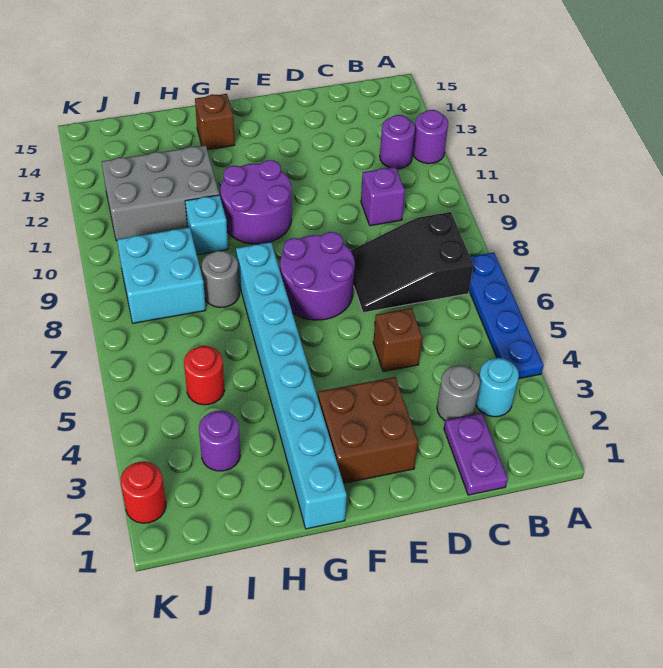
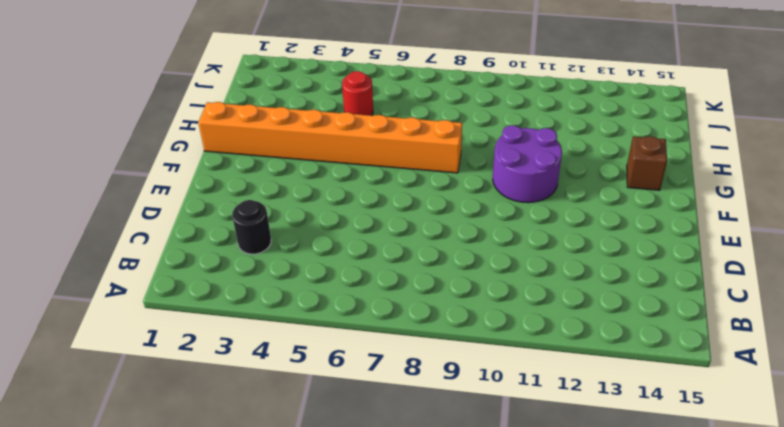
black round brick C3 level 1 -> grey round brick C3 level 1
orange brick G1:G8 level 1 -> cyan brick G1:G8 level 1
none -> blue plate A4:A7 level 1
none -> purple round brick A12 level 1
none -> cyan round brick B3 level 1

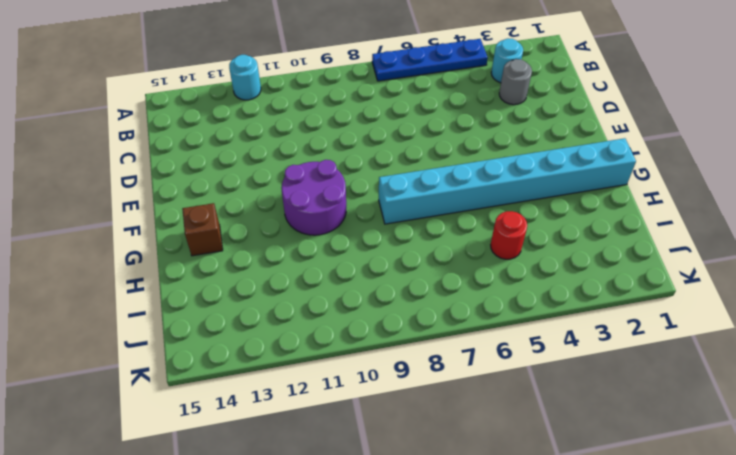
cyan round brick A12 level 1 -> purple round brick A12 level 1
none -> black slope B7:D8 level 1 top B
none -> purple round brick B12 level 1
none -> purple plate C1:C2 level 1

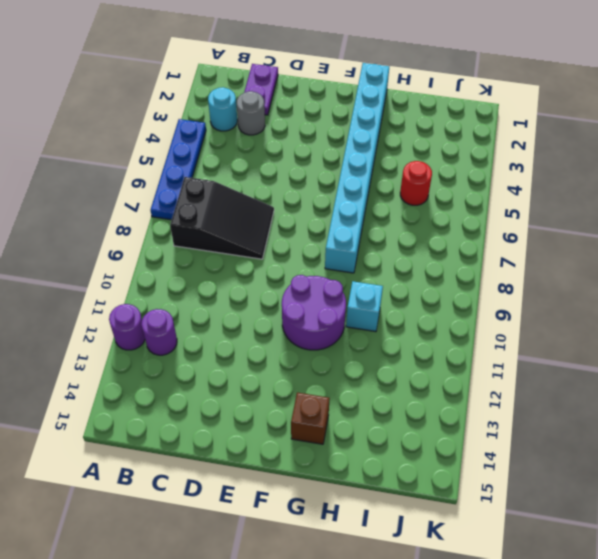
none -> purple brick C10 level 1
none -> brown brick D5 level 1
none -> brown brick E2:F3 level 1

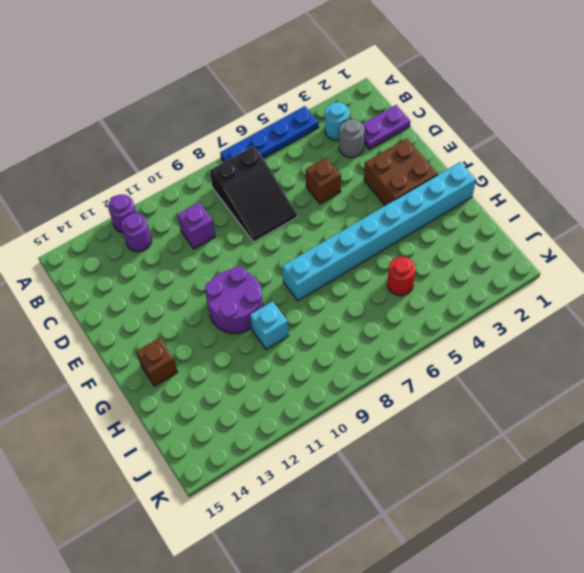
none -> purple round brick E7:F8 level 1
none -> grey round brick H8 level 1
none -> grey brick H11:J12 level 1

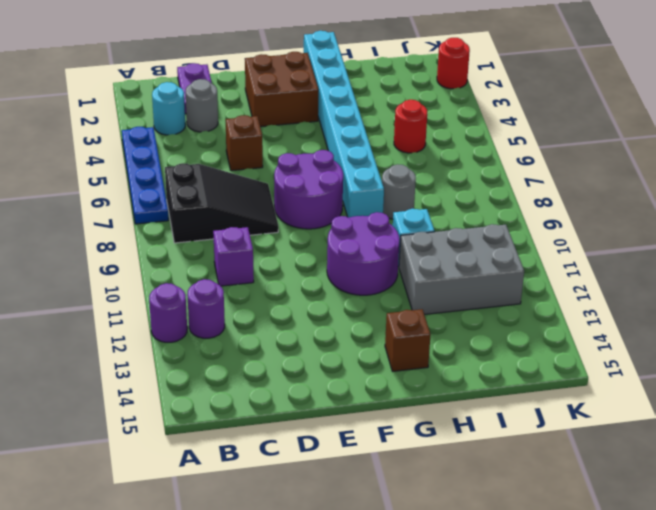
none -> purple round brick I3 level 1
none -> cyan brick I8:J9 level 1

